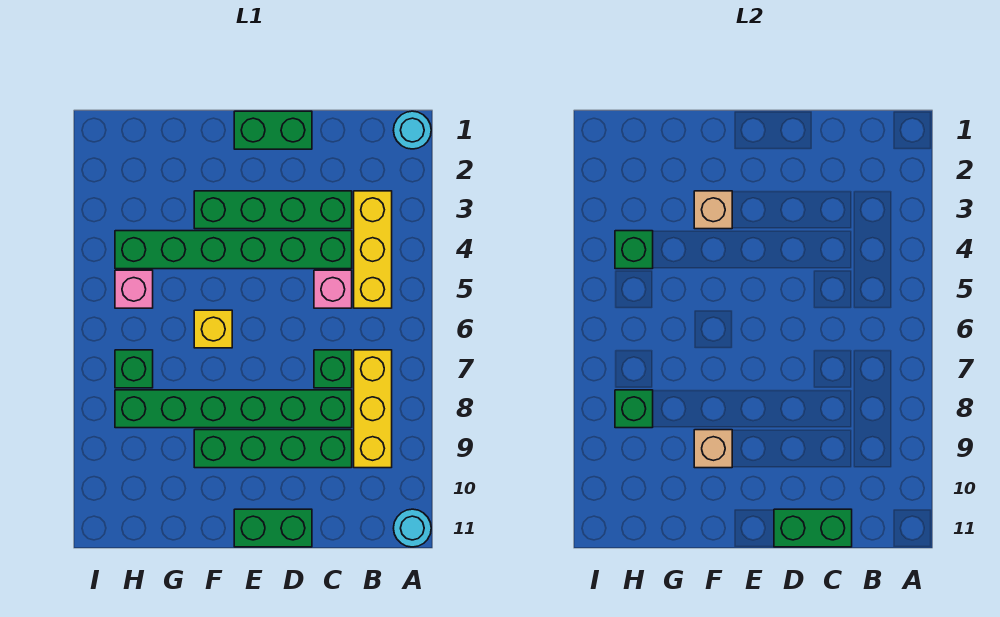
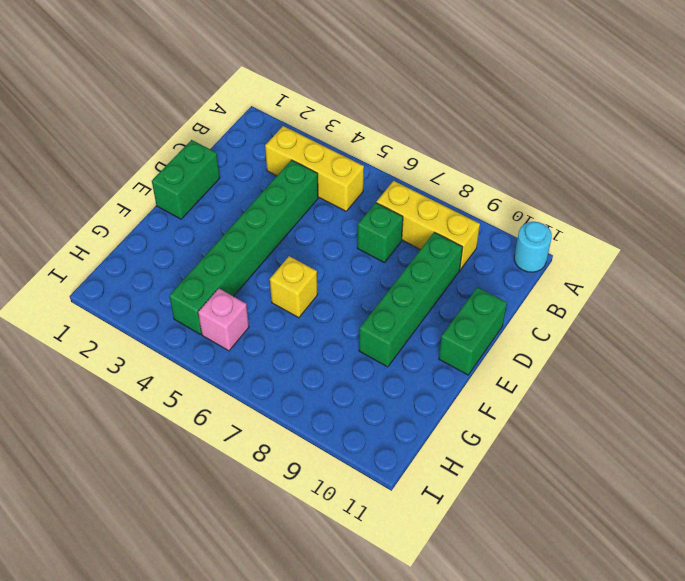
none -> cyan round brick A1 level 1
none -> green brick C3:F3 level 1
none -> pink brick C5 level 1

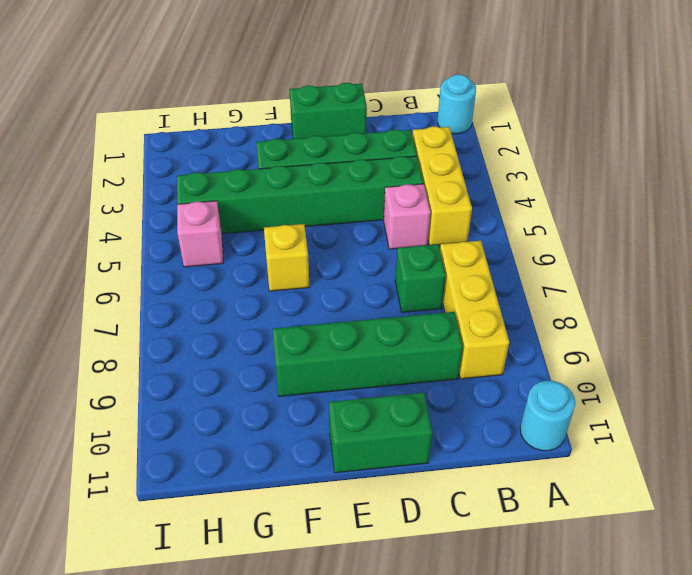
none -> green brick C8:H8 level 1
none -> green brick H7 level 1
none -> green brick C11:D11 level 2

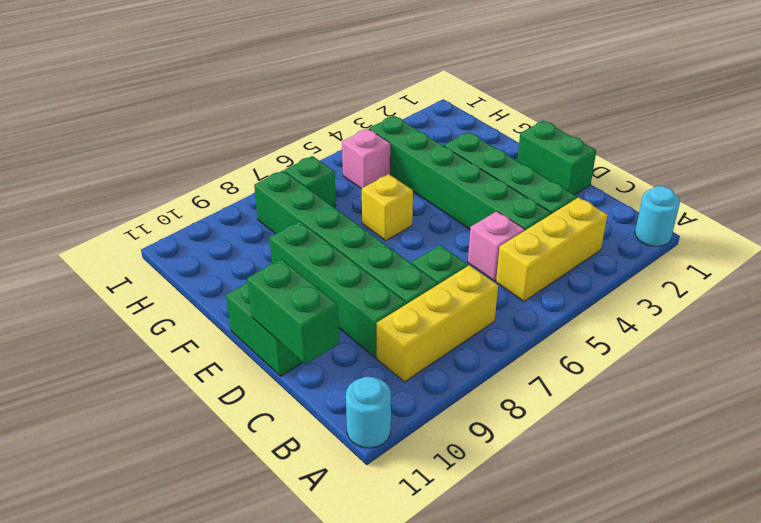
none -> tan brick F3 level 2
none -> tan brick F9 level 2
none -> green brick H4 level 2

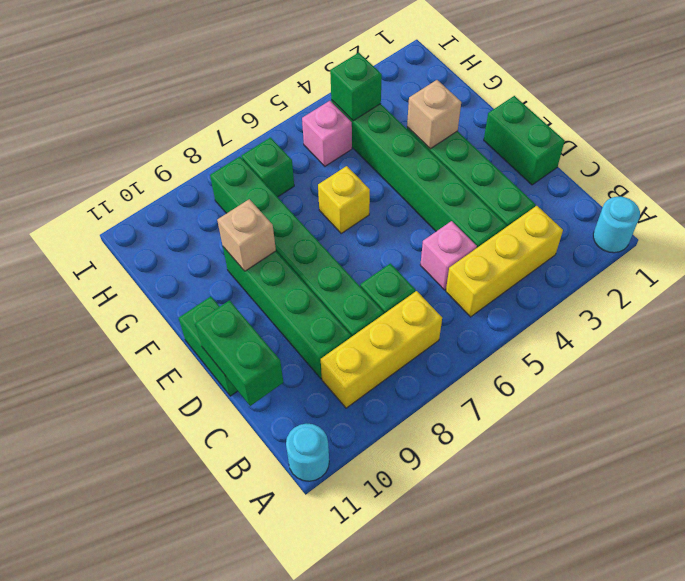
none -> green brick H8 level 2

